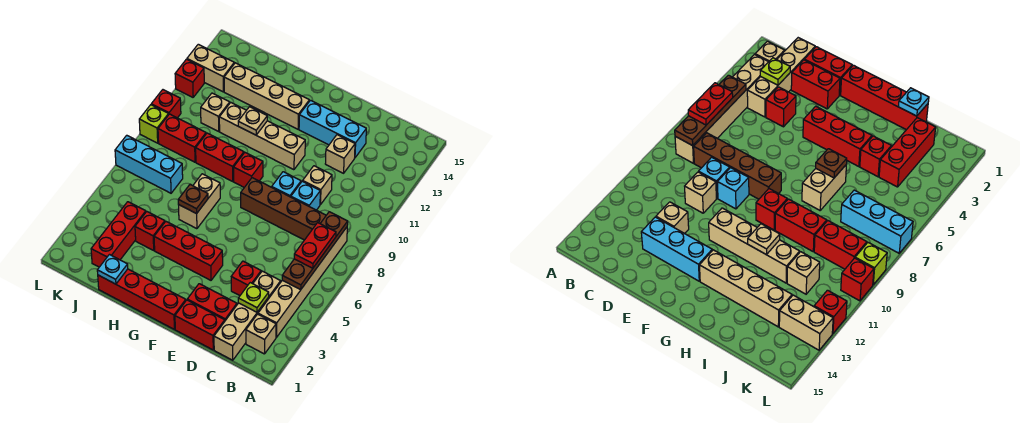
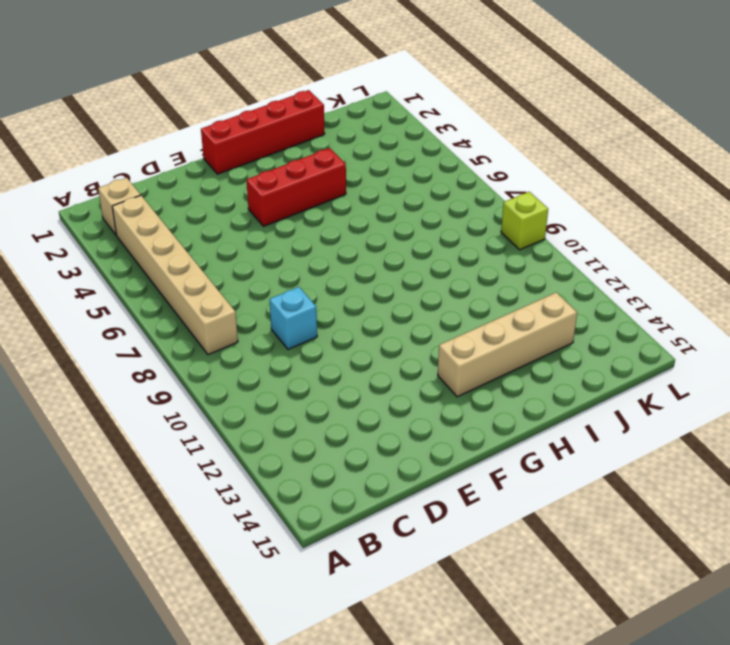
none -> tan brick C1:C4 level 1
none -> brown brick C8:F8 level 1
none -> red brick D1:E1 level 1
none -> red brick D2:E2 level 1

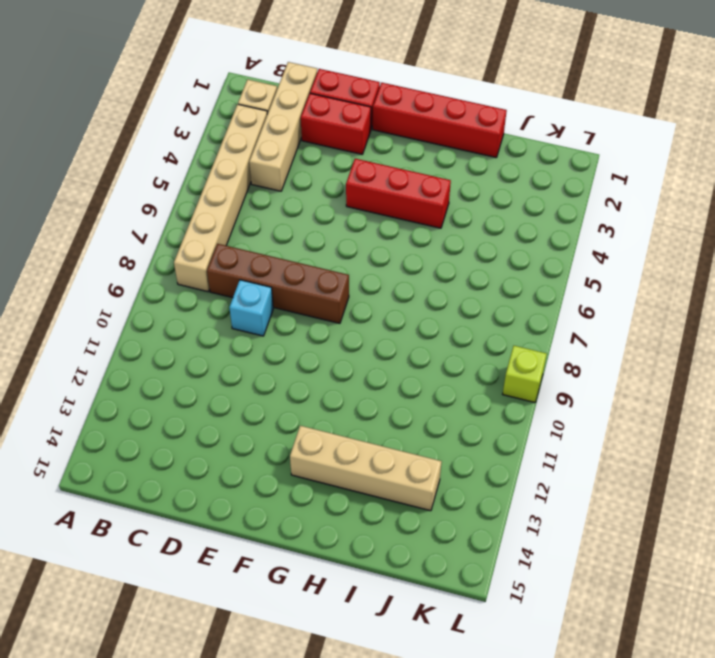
none -> red brick D4 level 1
none -> tan brick D10 level 1
none -> tan brick D12 level 1
none -> cyan brick D13:F13 level 1

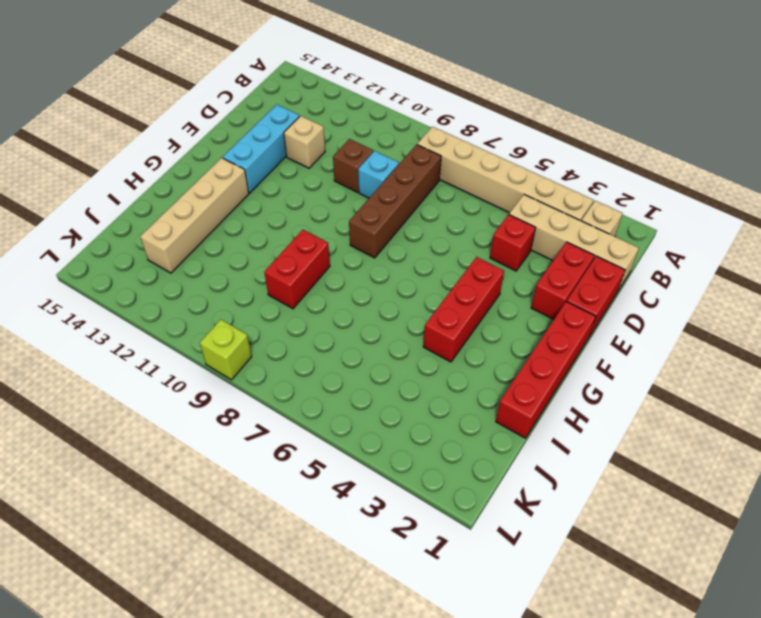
brown brick D10 level 1 -> tan brick D10 level 1
none -> cyan brick E9 level 1
none -> tan brick F11:I11 level 1
none -> red brick G9 level 1
none -> tan brick H6:H7 level 1

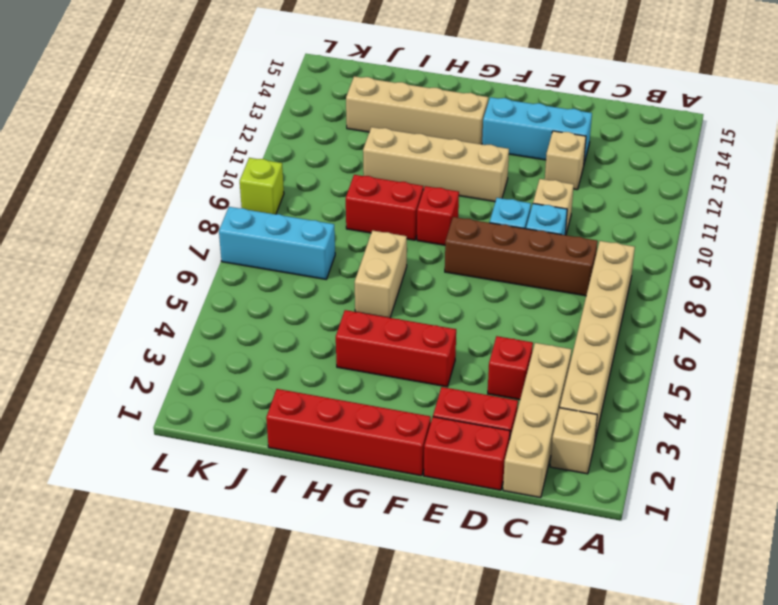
none -> red brick I4 level 1
none -> red brick J2:J4 level 1
none -> red brick J9:K9 level 1
none -> tan brick J11 level 1

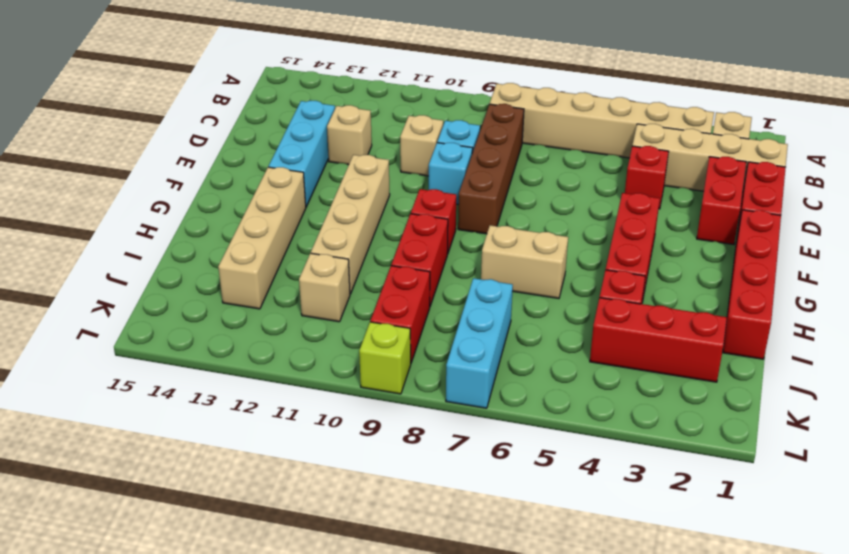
none -> tan brick K13:L13 level 1
none -> red brick L10 level 1
none -> red brick L12 level 1
none -> brown plate B5:B8 level 2

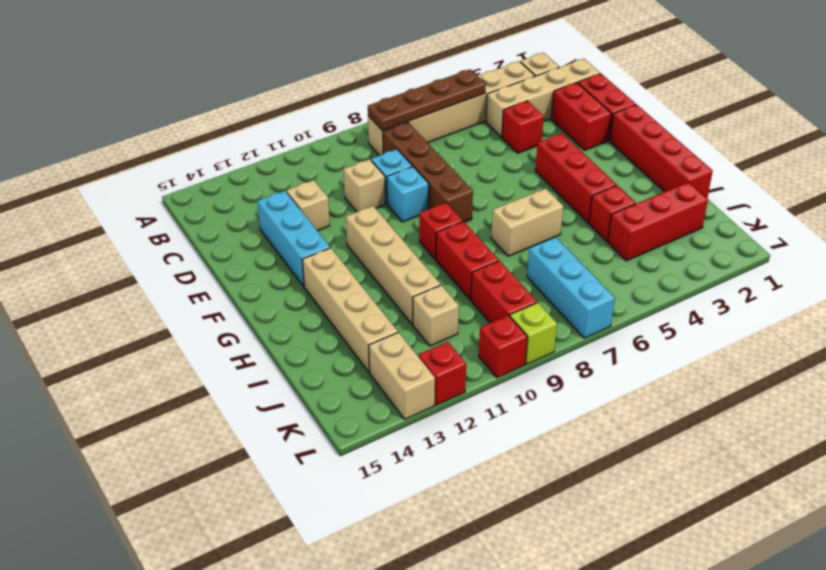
none -> lime plate C3 level 2
none -> brown plate H6 level 2
none -> tan plate H11 level 2
none -> cyan plate I1 level 2

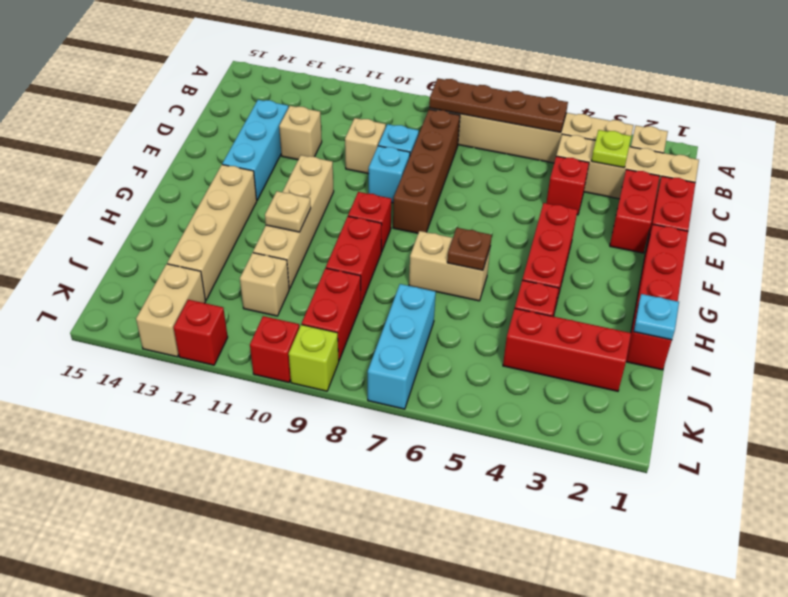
none -> red plate B6:B7 level 3

